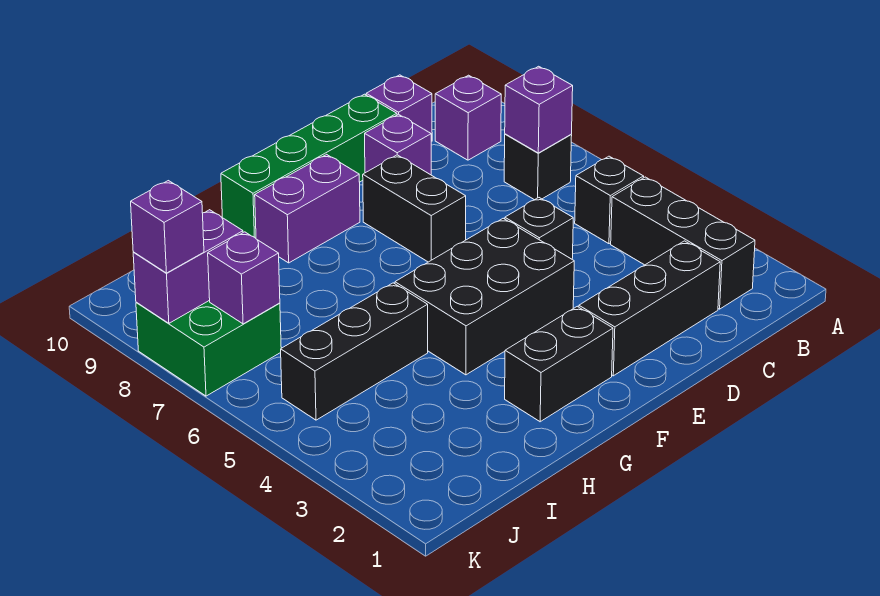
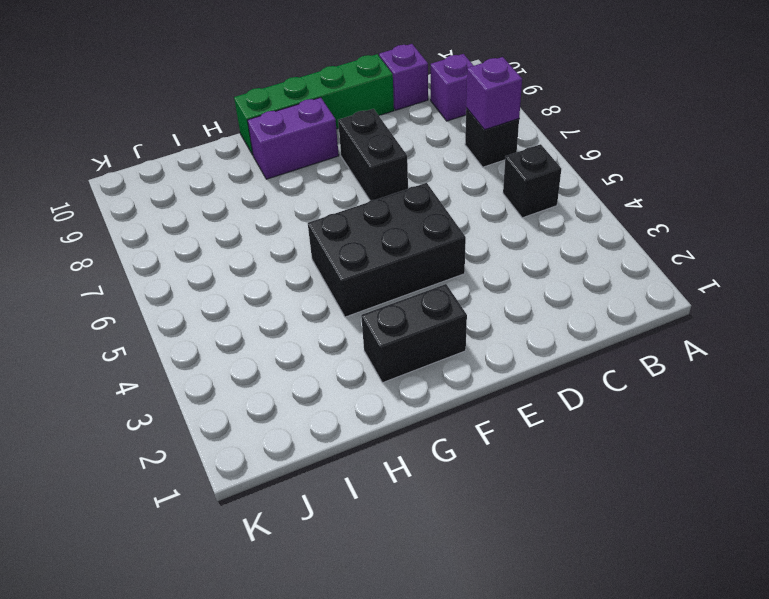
none -> black brick B2:B4 level 1
none -> black brick C2:E2 level 1
none -> black brick D5 level 1

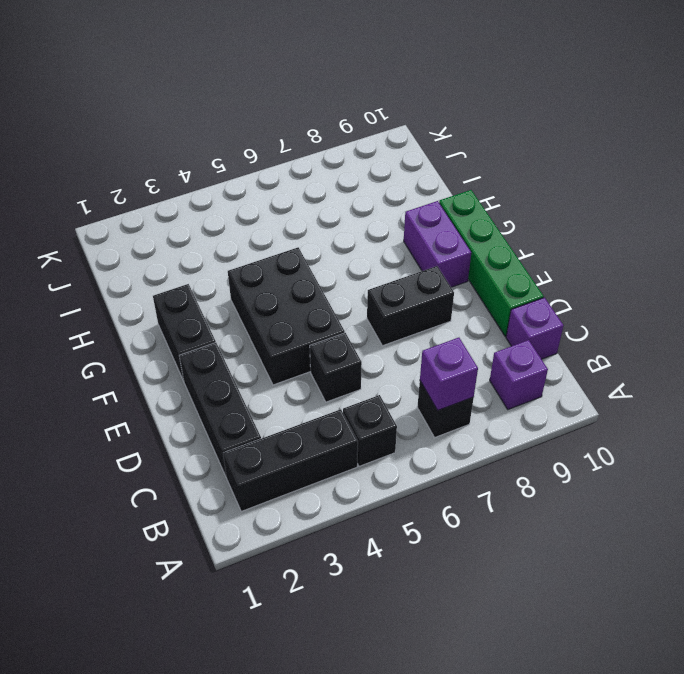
none -> purple brick D9 level 1
none -> black brick H5:J5 level 1
none -> green brick J7:K8 level 1

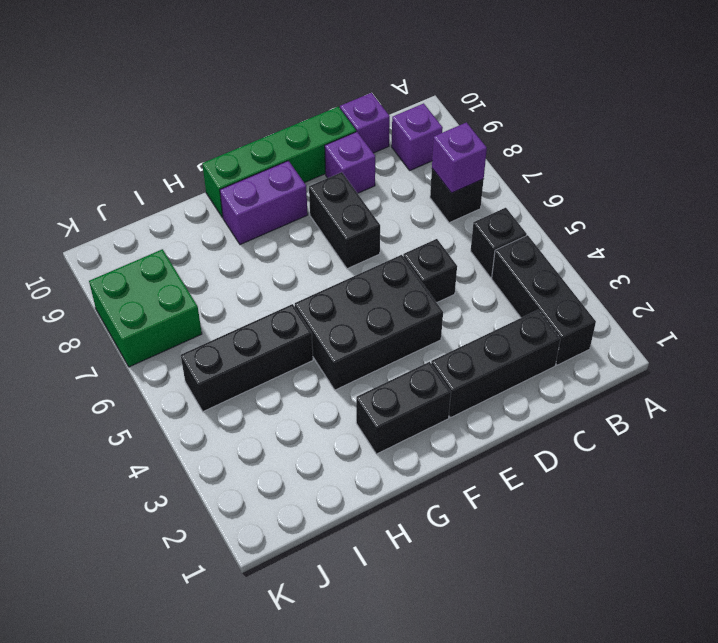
none -> purple brick J7 level 2
none -> purple brick J8:K8 level 2
none -> purple brick K8 level 3

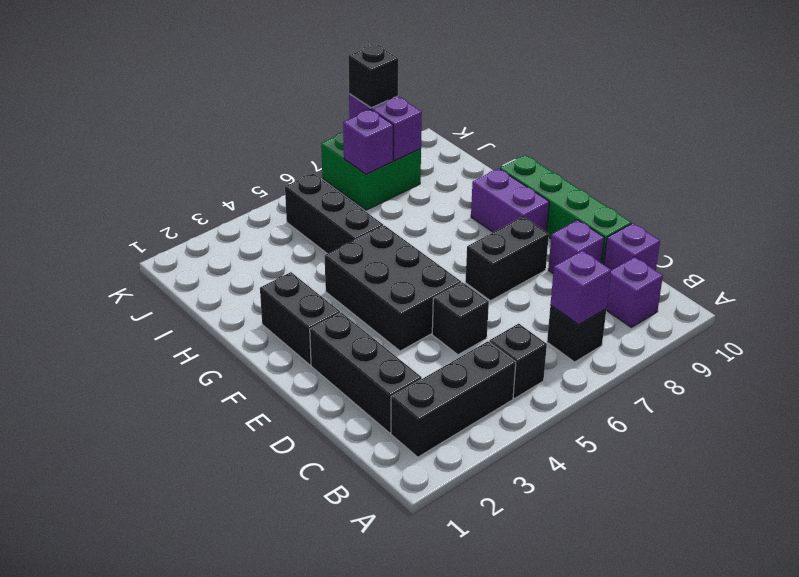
black brick K8 level 3 -> purple brick K8 level 3

